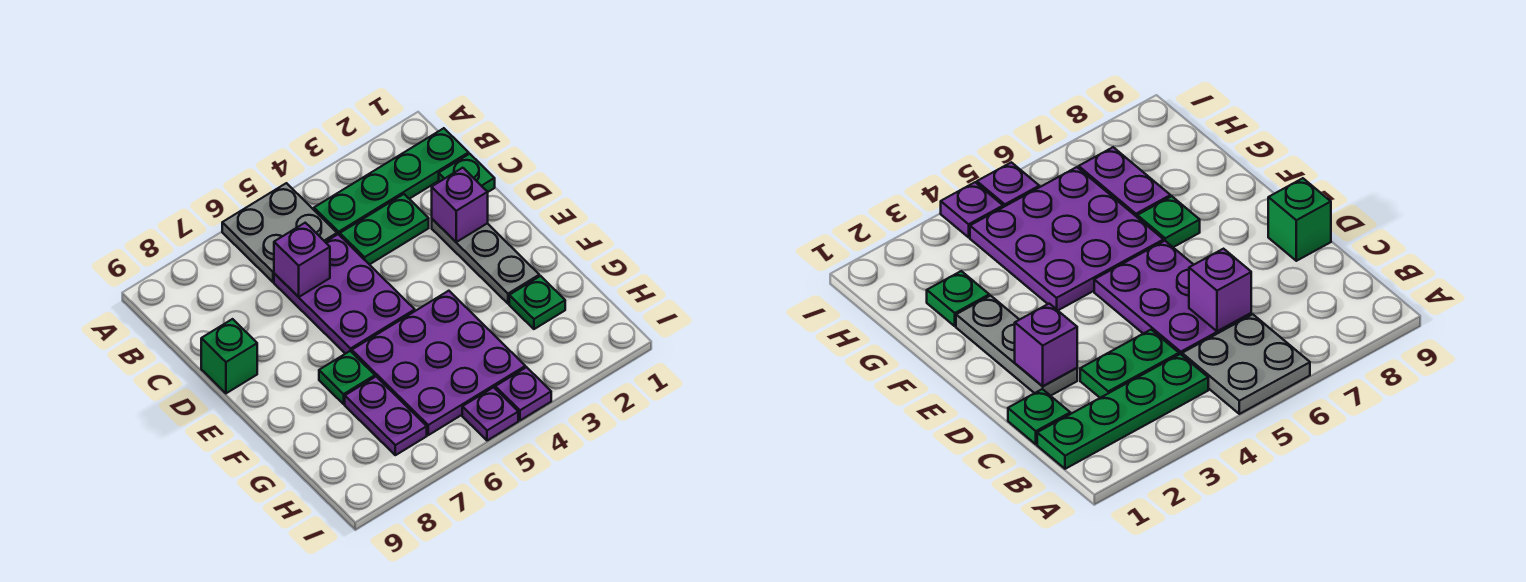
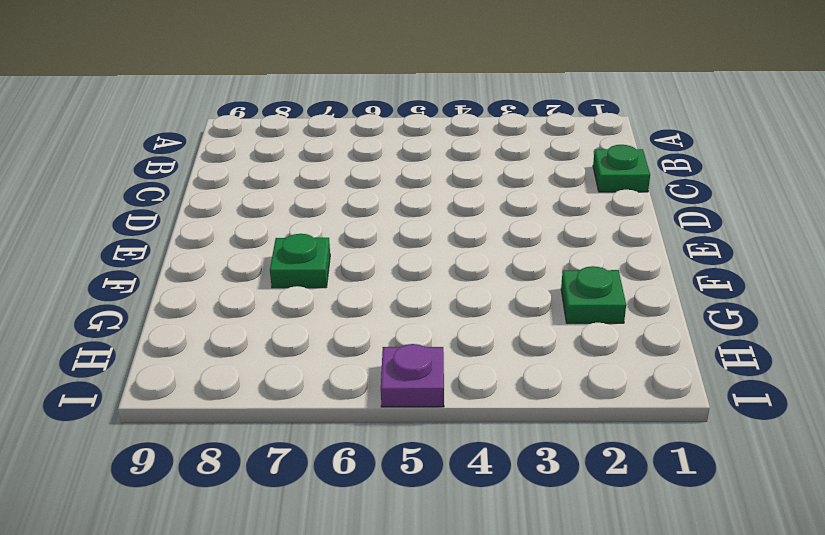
none -> grey plate A5:B6 level 1
none -> green plate B1:B4 level 1
none -> green plate C3:C4 level 1

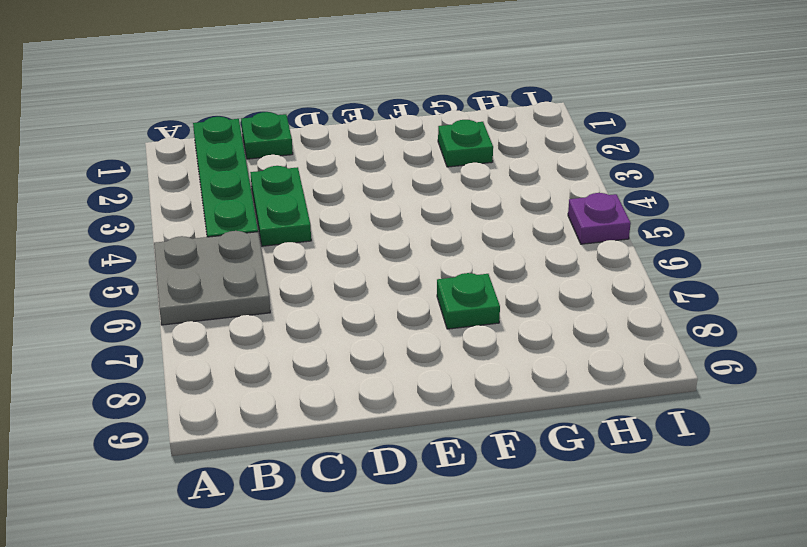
none -> purple plate C5:E6 level 1
none -> grey plate D2:F2 level 1
none -> green brick D9 level 1

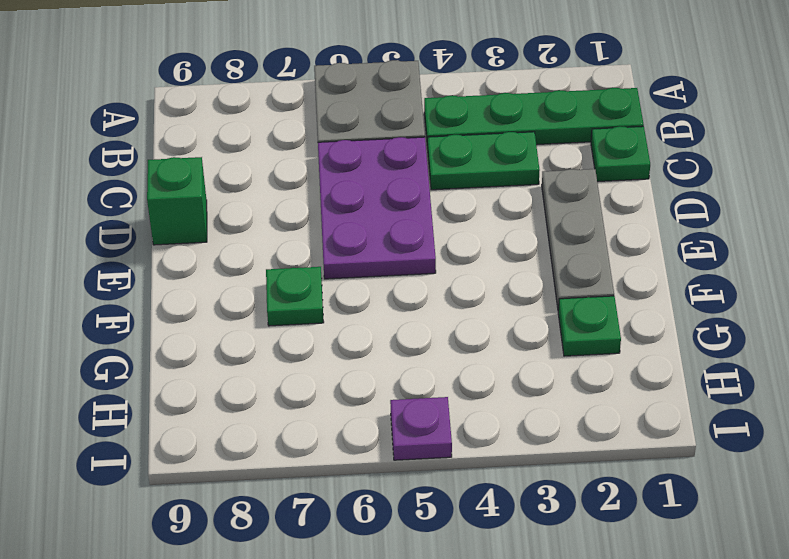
none -> purple plate F4:H6 level 1
none -> purple plate G7:H7 level 1
none -> purple plate I4 level 1

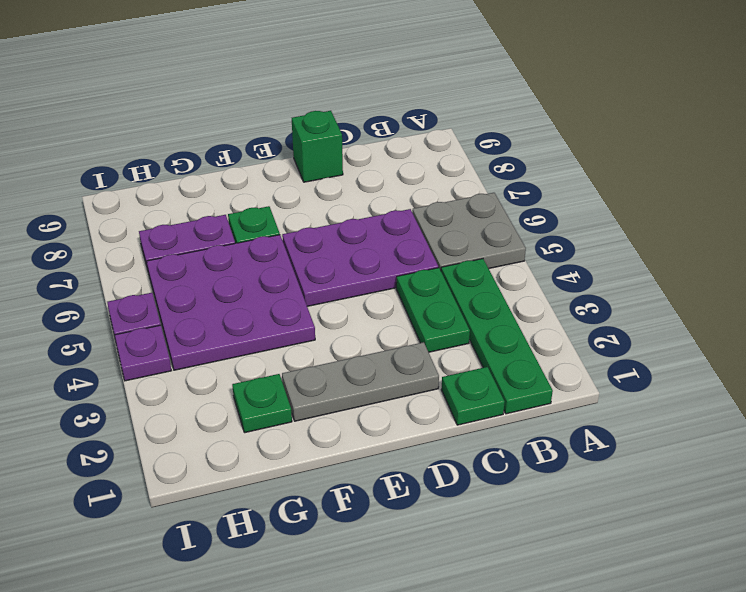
none -> purple brick C6 level 2
none -> purple brick D2 level 2

